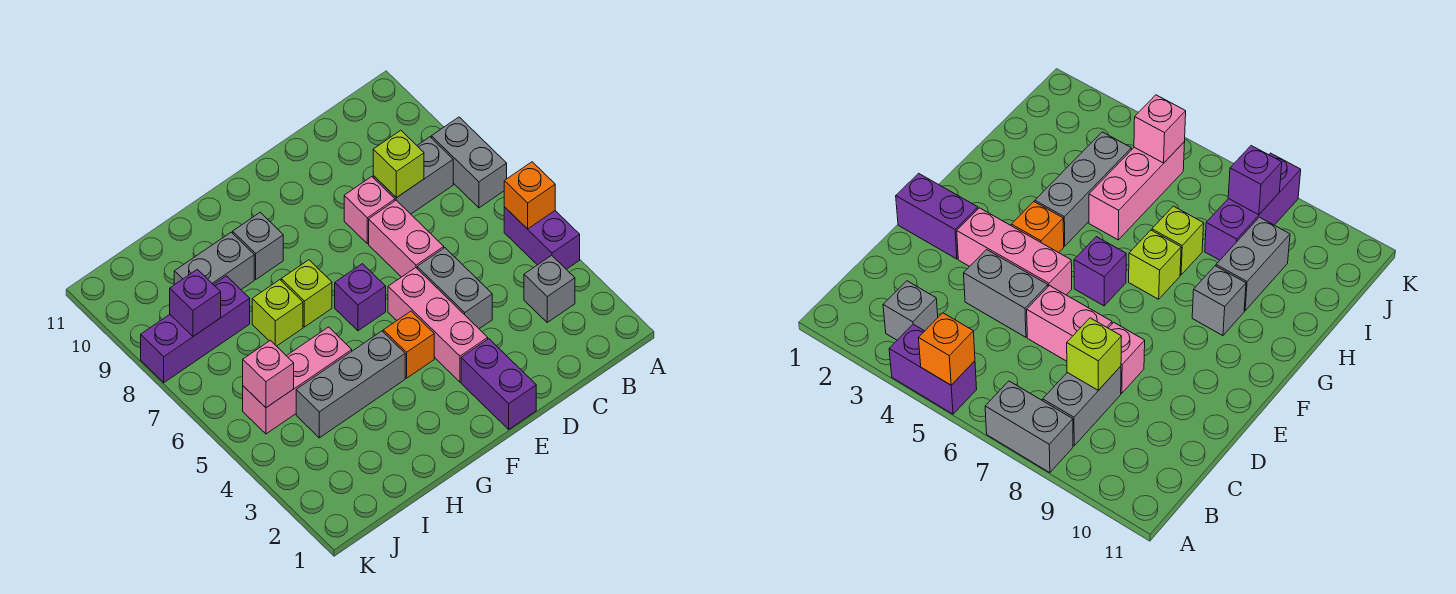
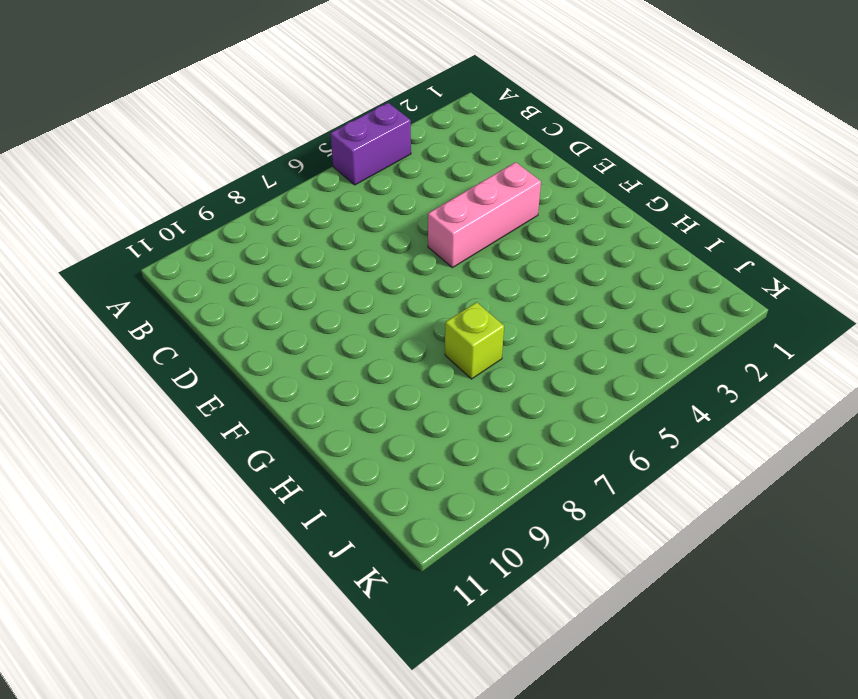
none -> grey brick A7:A8 level 1
none -> grey brick B3 level 1
none -> grey brick B8:C8 level 1

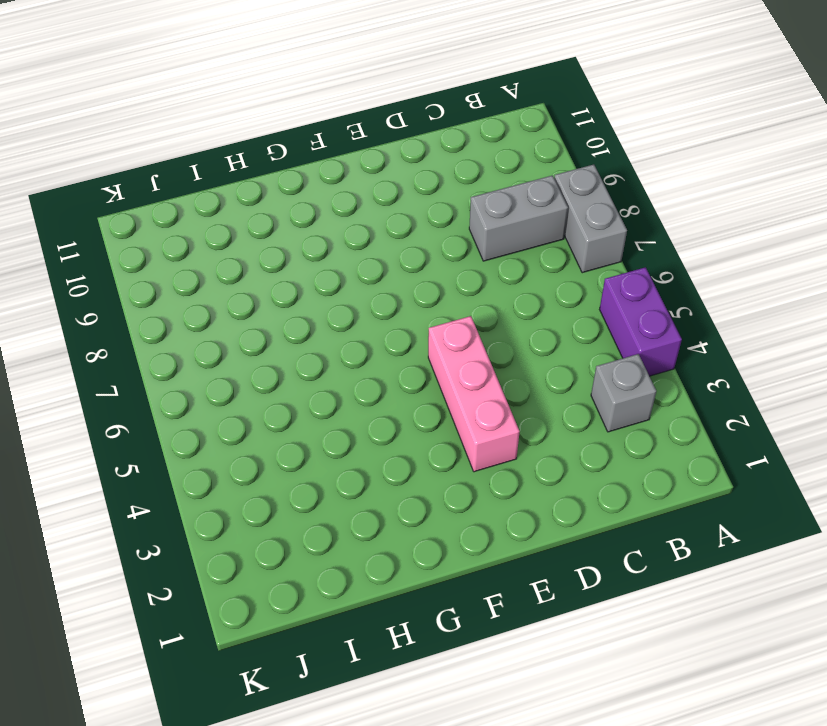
none -> grey brick D4:D5 level 1
none -> pink brick D6:D7 level 1
none -> pink brick D8 level 1

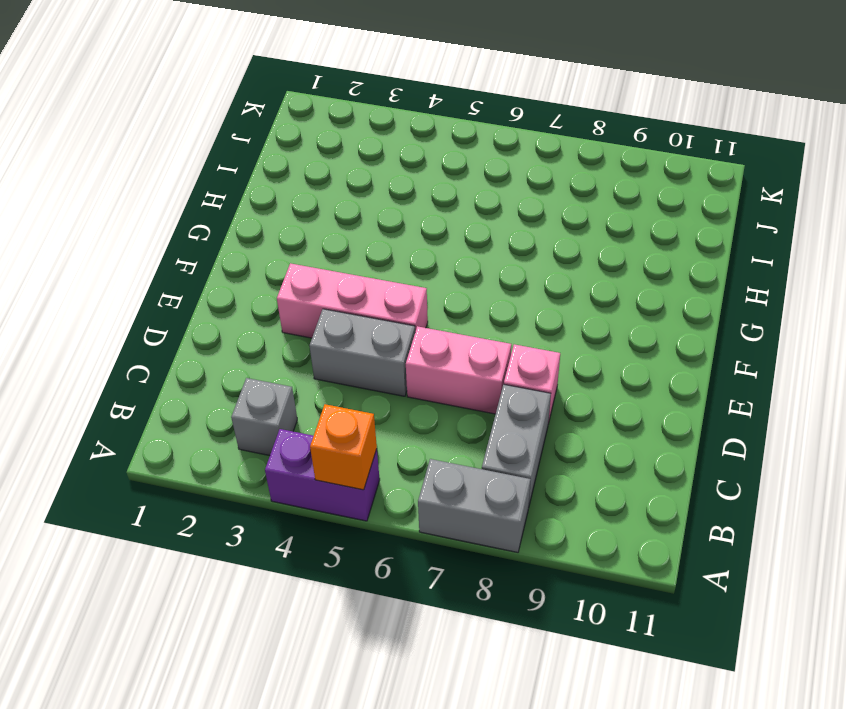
none -> purple brick E1:E2 level 1
none -> orange brick F4 level 1
none -> purple brick F6 level 1

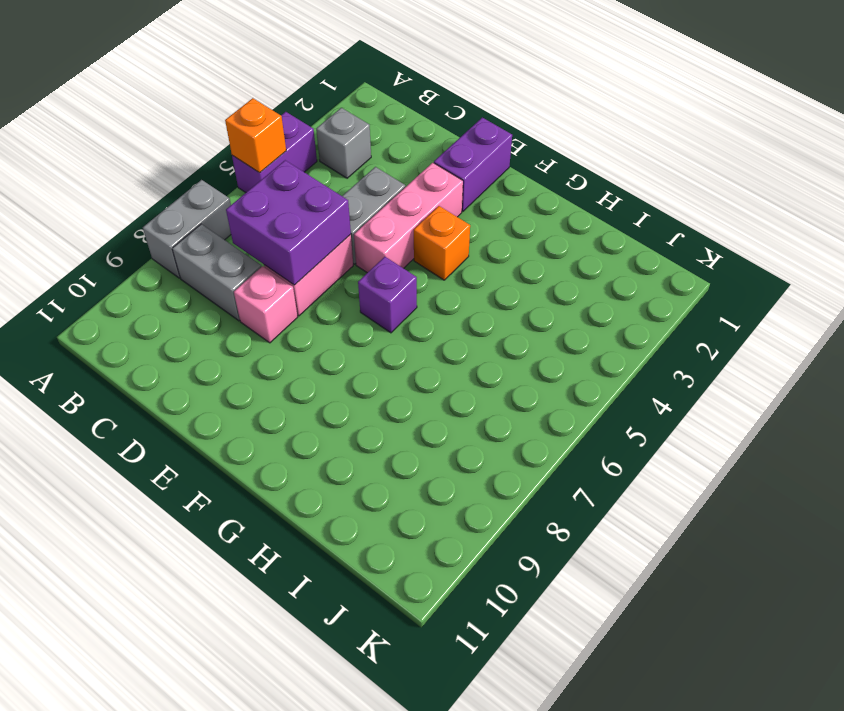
purple brick C6:D7 level 2 -> none
none -> grey brick G4:I4 level 1
none -> lime brick G7 level 1
none -> grey brick G9 level 1

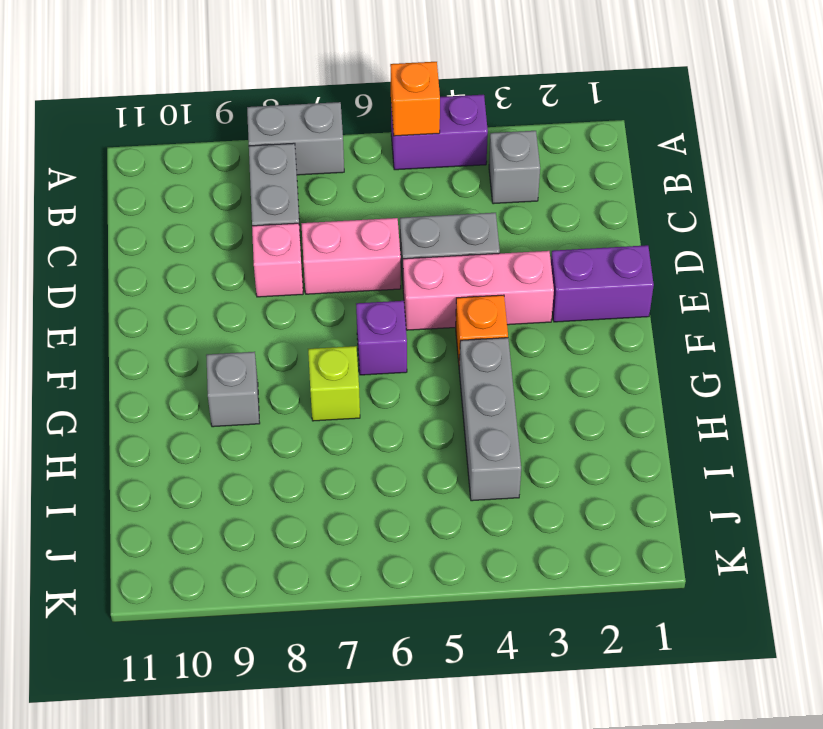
none -> pink brick H5:J5 level 1
none -> lime brick H7 level 1
none -> grey brick H9:I9 level 1

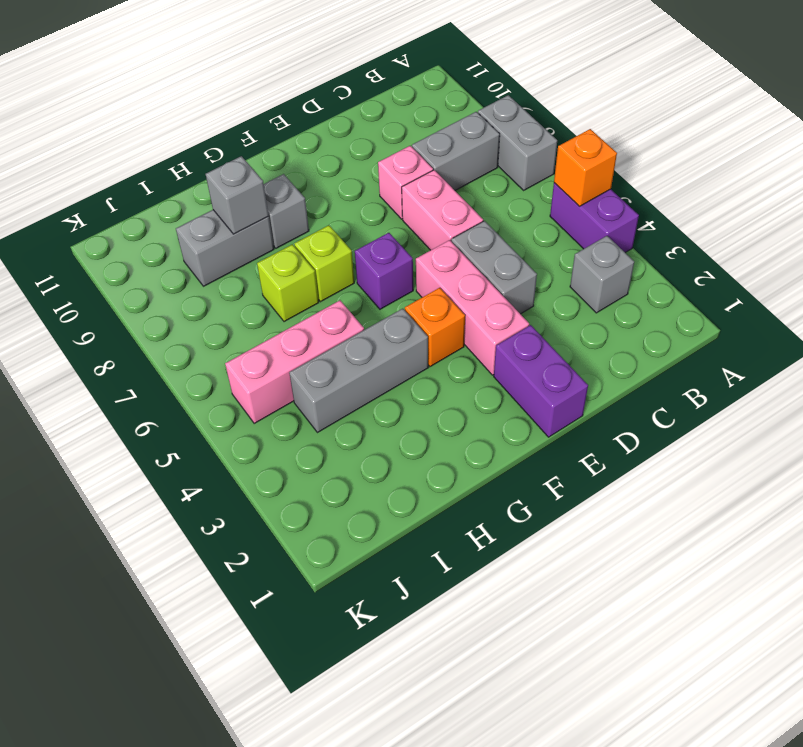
grey brick H9 level 2 -> none
none -> purple brick I8:K8 level 1
none -> lime brick C8 level 2
none -> pink brick J5 level 2

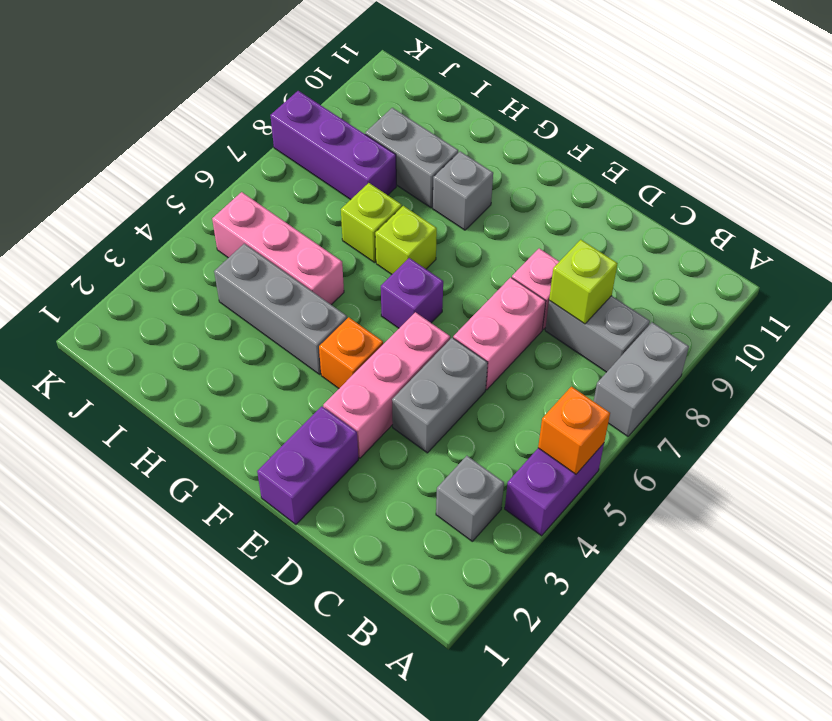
none -> pink brick J5 level 2
none -> purple brick J8 level 2

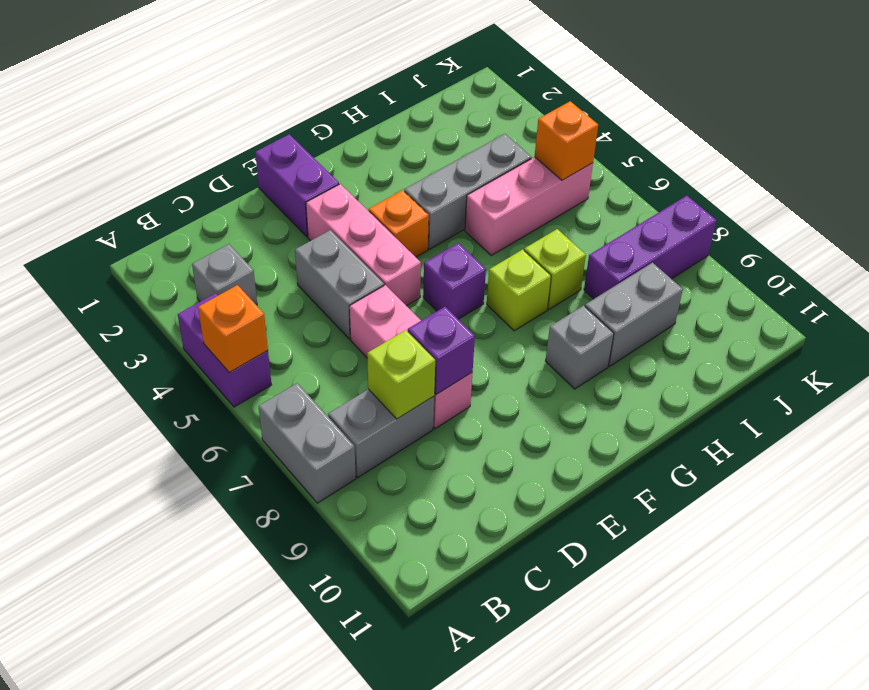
purple brick D8 level 2 -> purple brick J8 level 2
orange brick J5 level 2 -> pink brick J5 level 2

